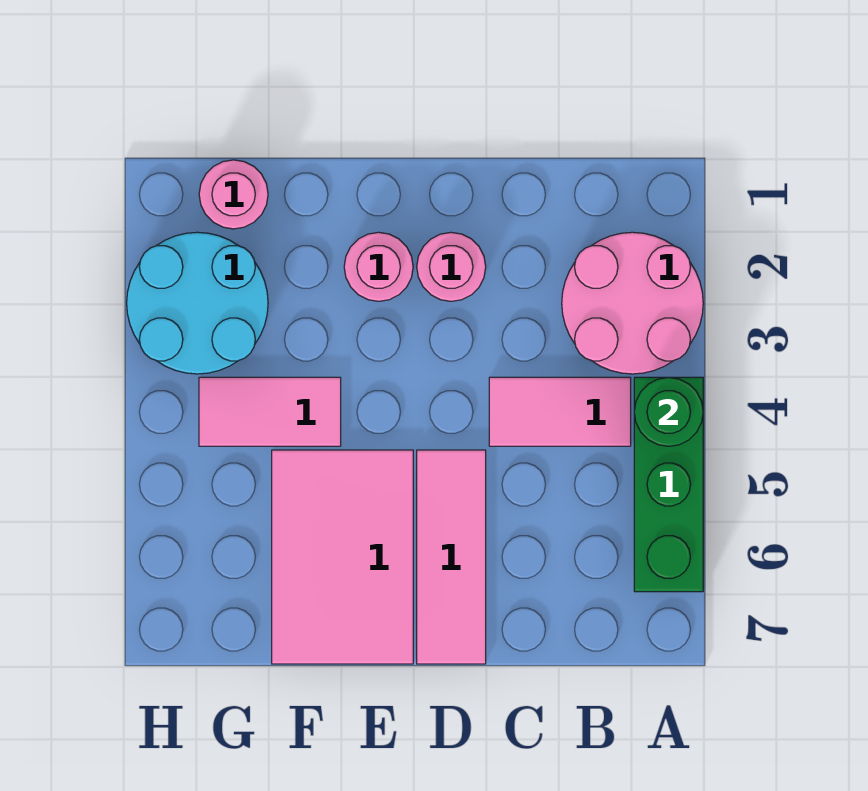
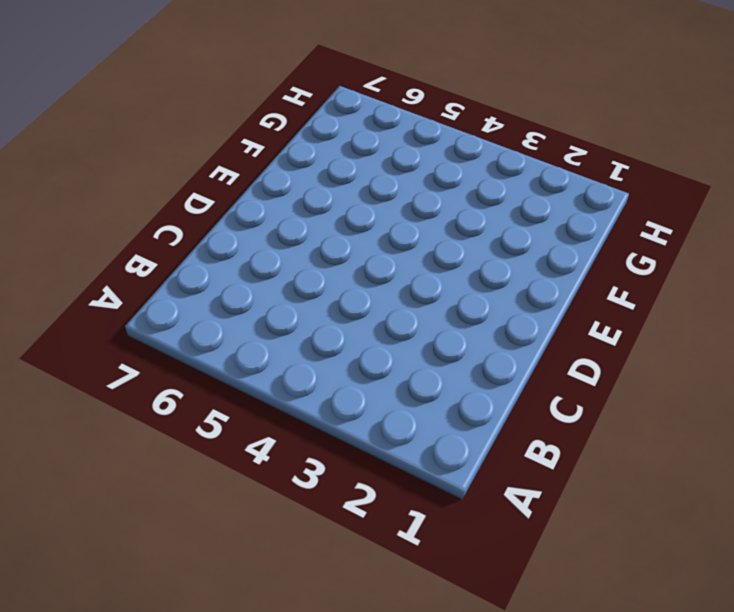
none -> pink round brick A2:B3 level 1
none -> green brick A4:A6 level 1

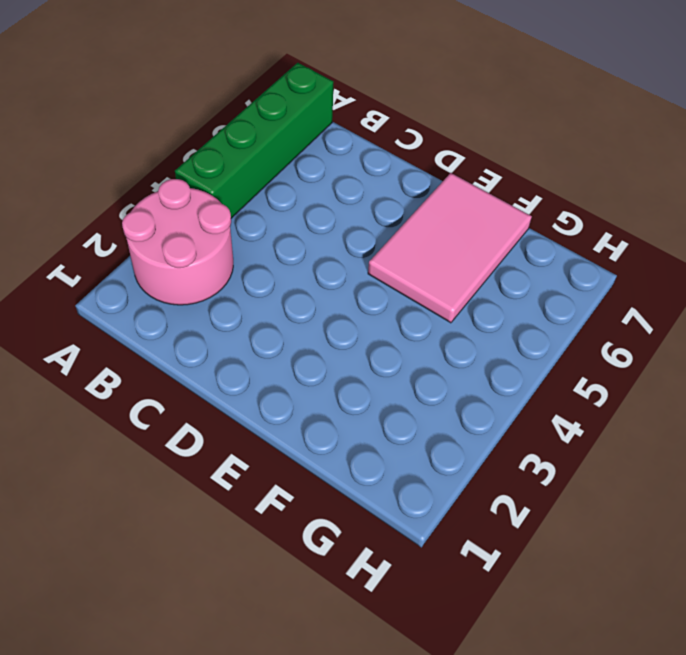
green brick A4:A7 level 1 -> green brick A4:A6 level 1
none -> pink tile B4:C4 level 1
none -> pink round brick D2 level 1

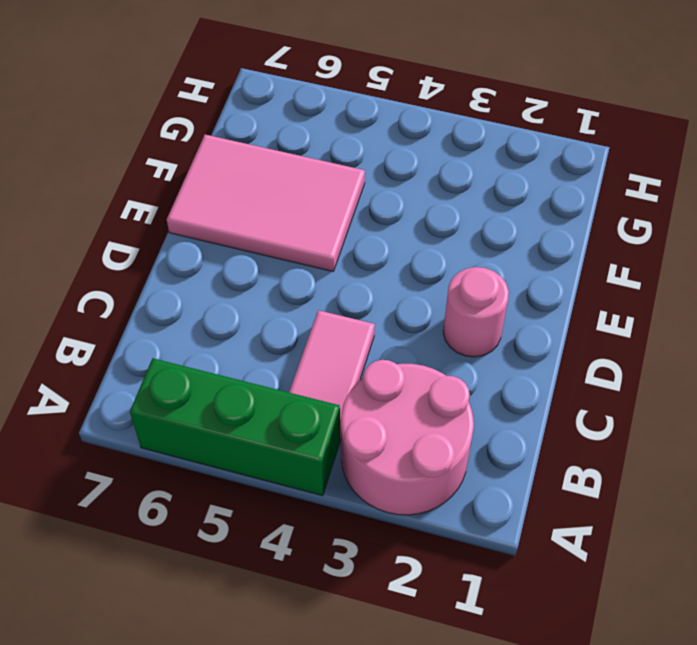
none -> pink tile D5:D7 level 1
none -> pink round brick E2 level 1

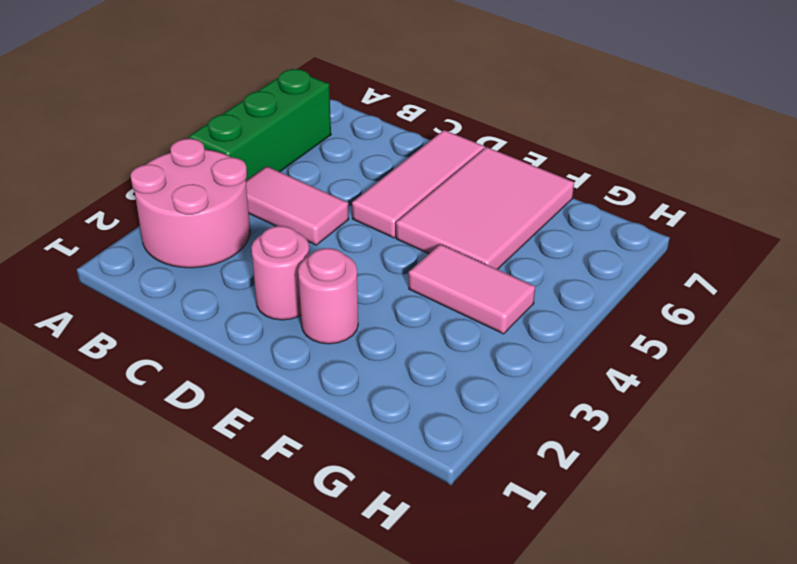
none -> pink round brick G1 level 1
none -> cyan round brick G2:H3 level 1

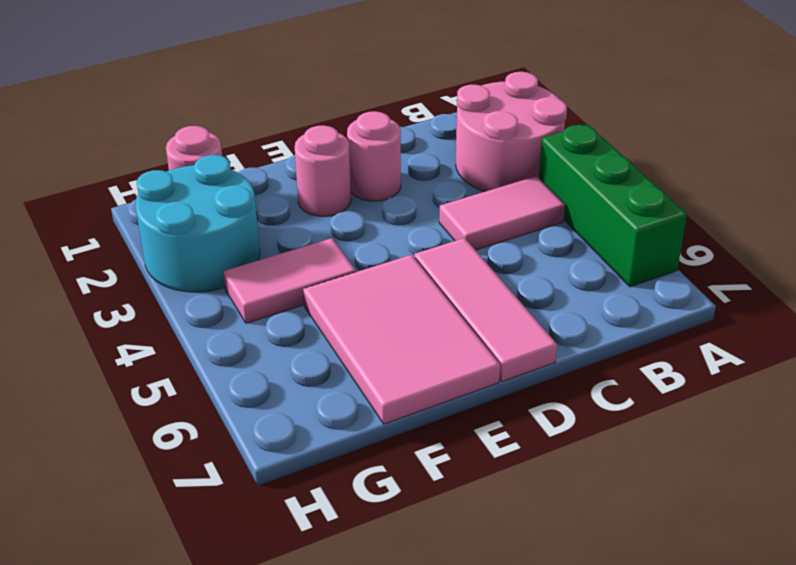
none -> green round brick A4 level 2

